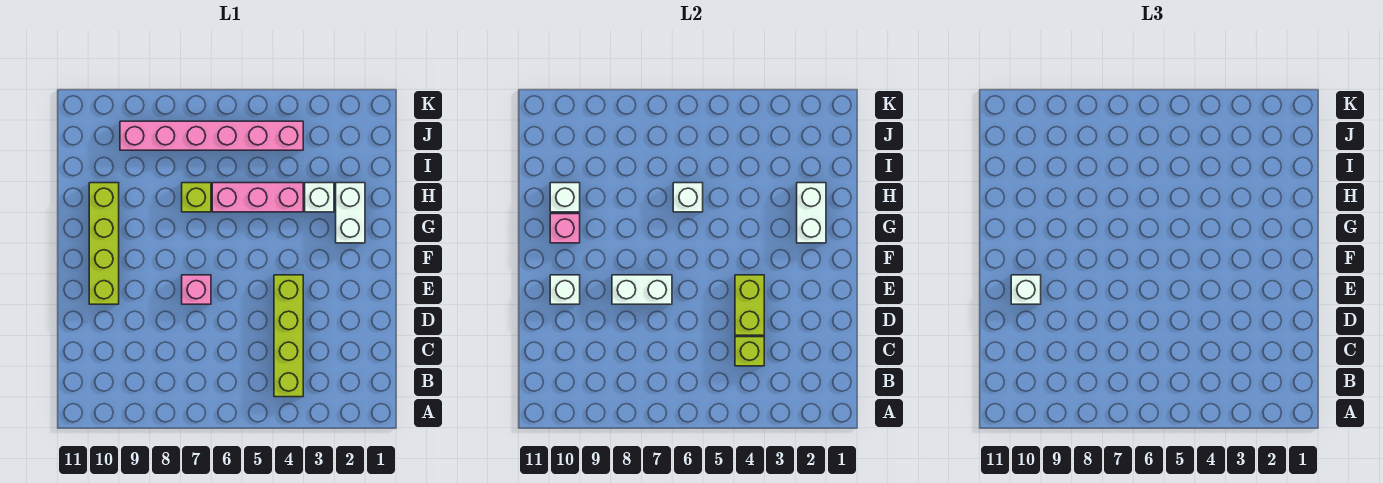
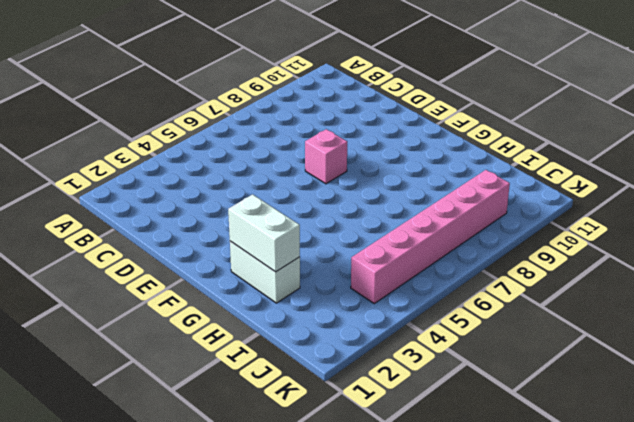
none -> lime brick B4:E4 level 1
none -> lime brick E10:H10 level 1
none -> white brick H3 level 1

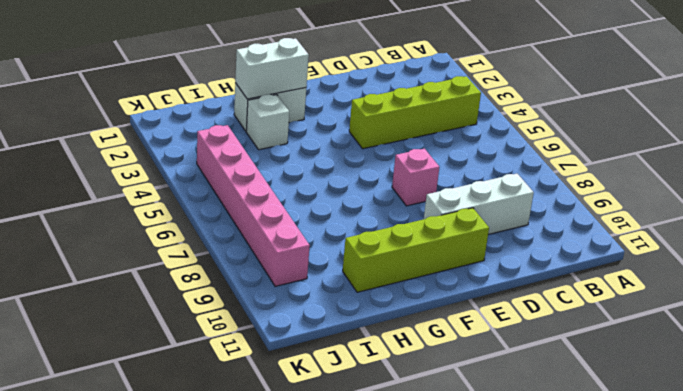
white brick C9:E9 level 1 -> none
none -> pink brick H4:H6 level 1
none -> lime brick H7 level 1
none -> lime brick C4 level 2

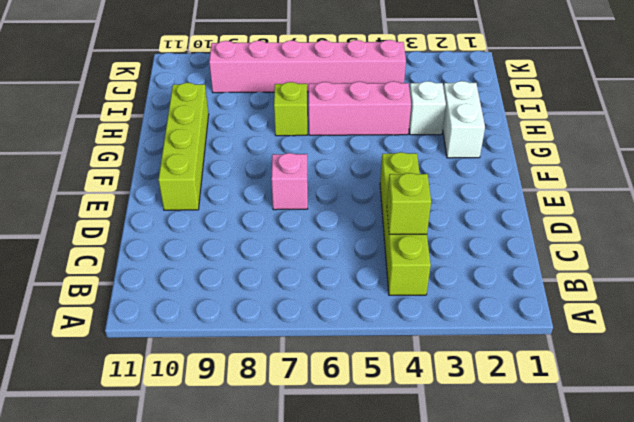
none -> lime brick D4:E4 level 2
none -> white brick E7:E8 level 2
none -> white brick E10 level 2

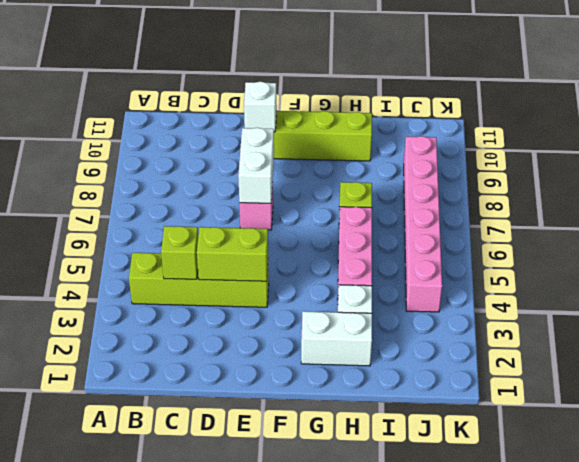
none -> white brick G2:H2 level 2
none -> pink brick G10 level 2
none -> white brick H6 level 2

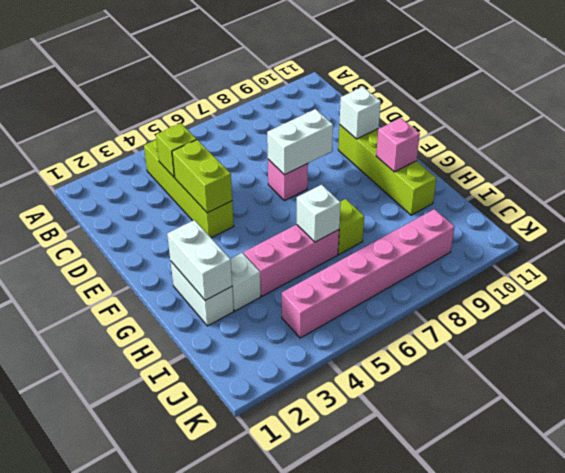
none -> white brick H10 level 2
none -> white brick E10 level 3

